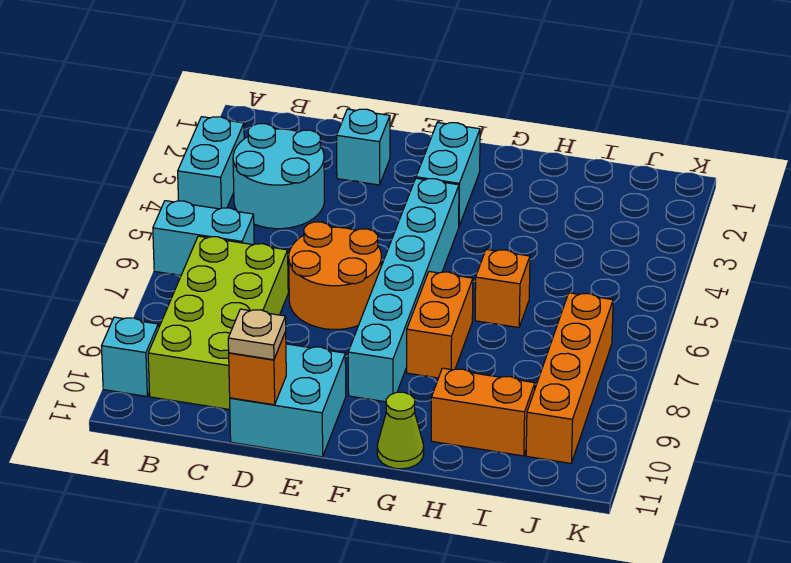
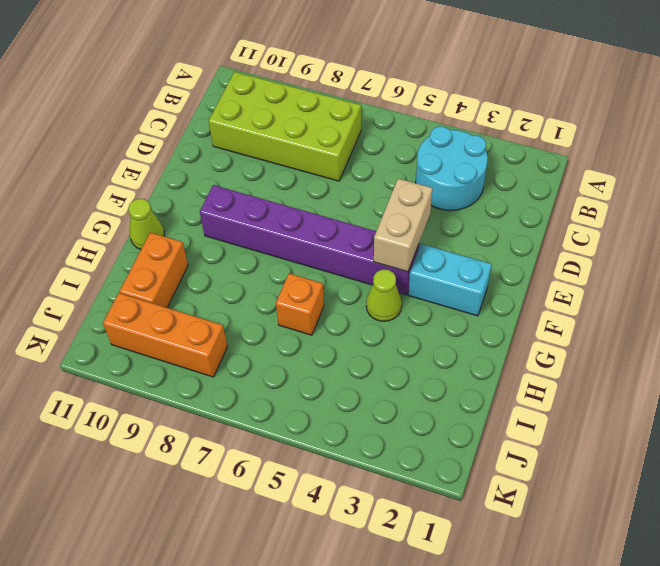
tan brick E4:F4 level 2 -> none
purple brick F4:F9 level 1 -> cyan brick F4:F9 level 1
lime cone G4 level 1 -> none
orange brick J8:J10 level 1 -> orange brick J7:J10 level 1
none -> cyan brick A3:A4 level 1
none -> cyan brick A6:B6 level 1
none -> cyan brick A10 level 1

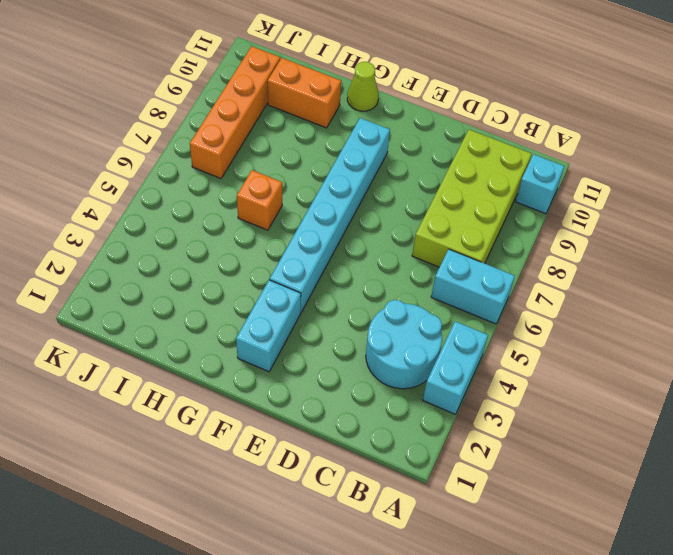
none -> cyan brick D2 level 1
none -> orange round brick D6:E7 level 1
none -> cyan brick D10:E11 level 1

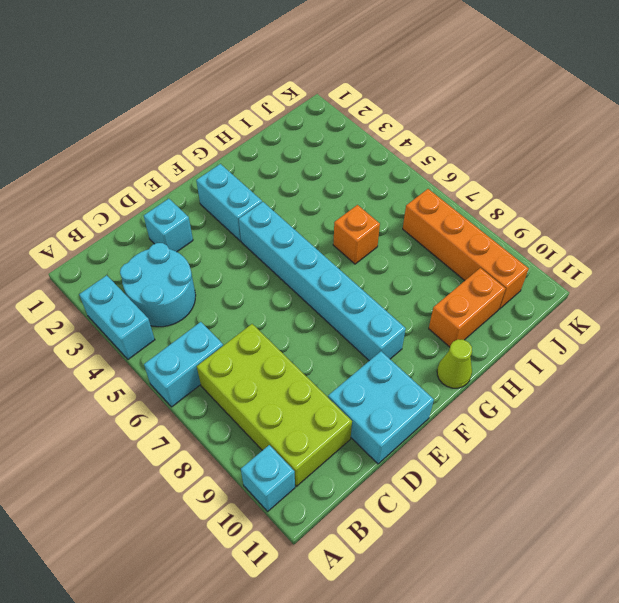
none -> orange round brick D6:E7 level 1
none -> orange brick G7:G8 level 1
none -> orange brick D11 level 2

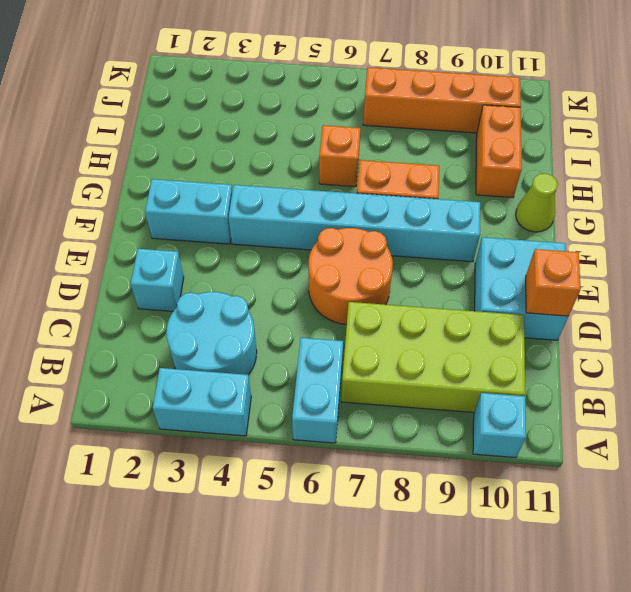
none -> tan plate D11 level 3

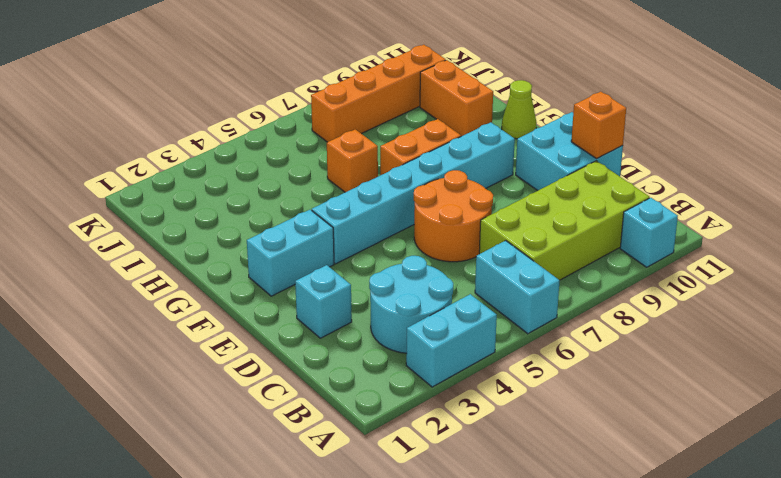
none -> tan plate D11 level 3

